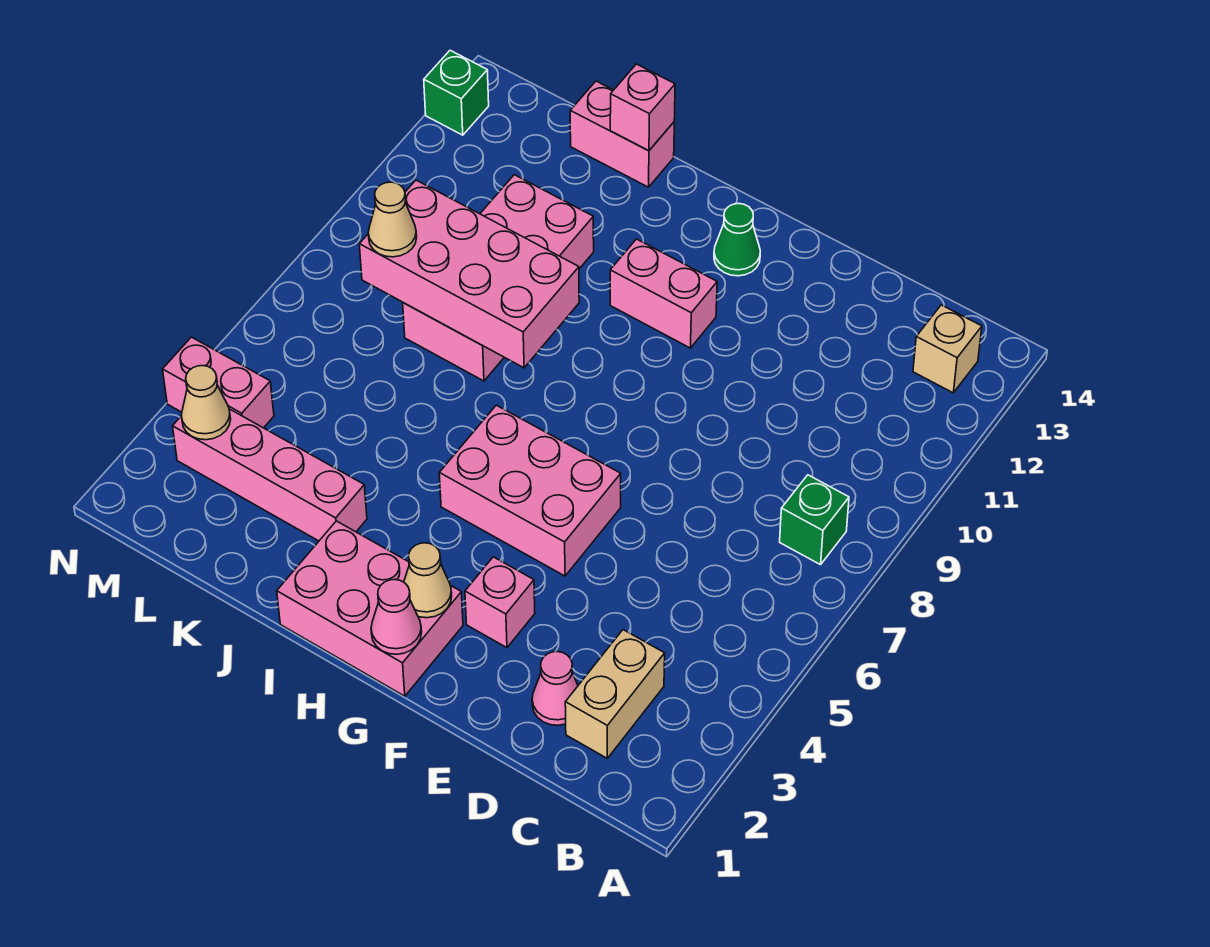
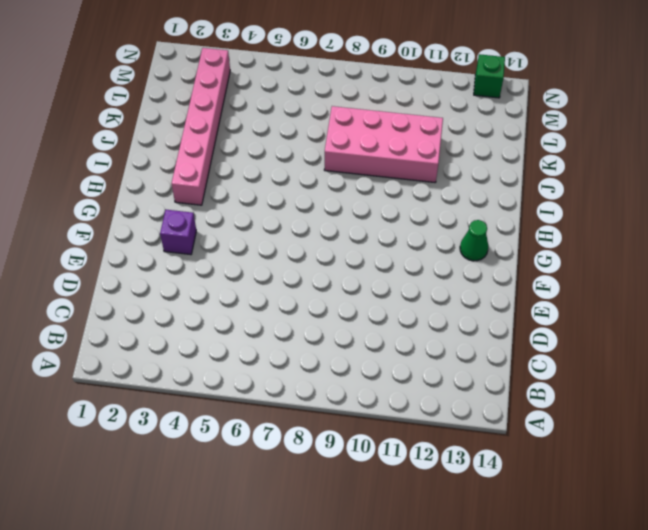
purple brick F3 level 1 -> pink brick F3 level 1
pink brick H3:M3 level 1 -> pink brick J3:M3 level 1
none -> green brick B8 level 1
none -> tan brick B13 level 1
none -> tan brick C2:C3 level 1

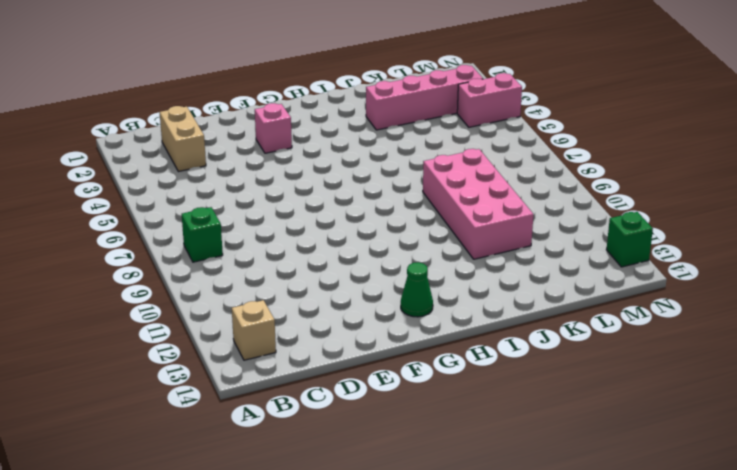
none -> pink cone D2 level 1
none -> pink brick F5:H6 level 1
none -> pink brick G1:I2 level 1

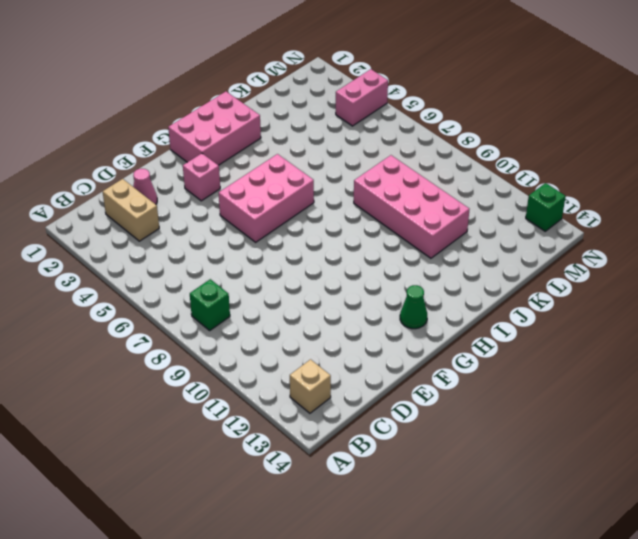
none -> pink brick G11:H11 level 1
none -> pink brick J3:M3 level 1
none -> pink brick J14:K14 level 1

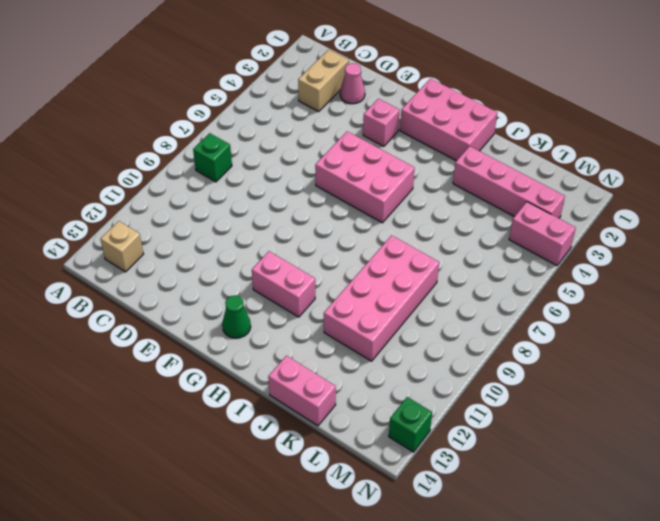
none -> pink cone G1 level 2
none -> tan cone G2 level 2
none -> pink brick I8:L9 level 2

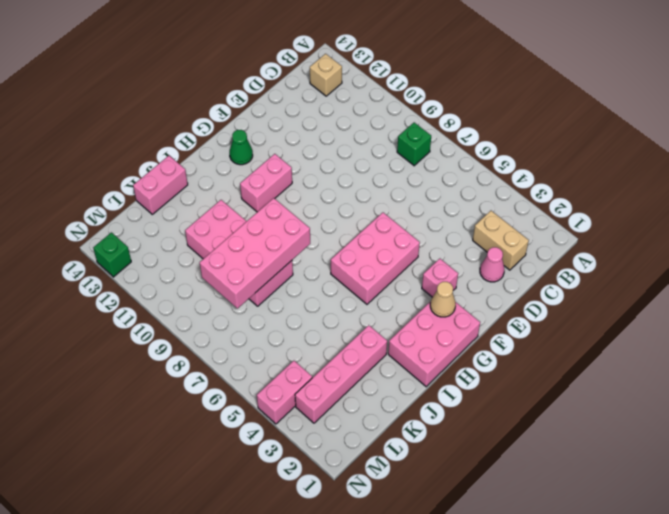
none -> pink cone G1 level 2
none -> pink brick J14 level 2
none -> tan cone M3 level 2

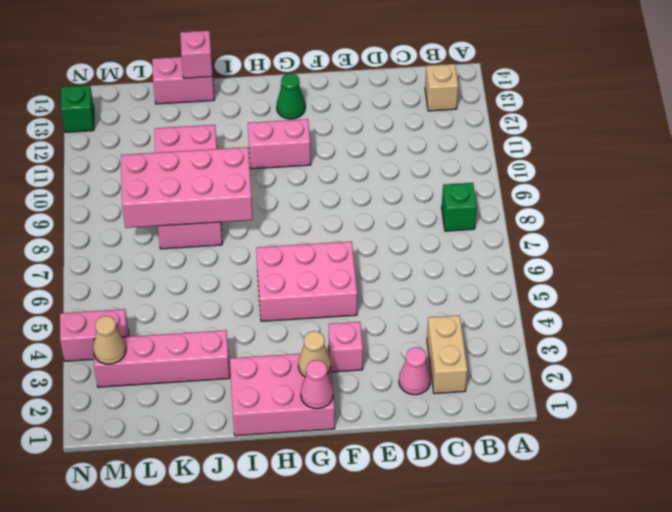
none -> tan cone L8 level 3

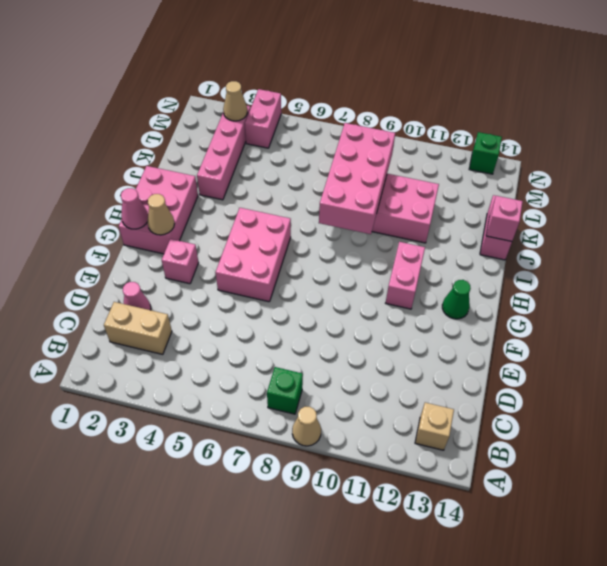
tan cone A9 level 1 -> tan cone L8 level 3

